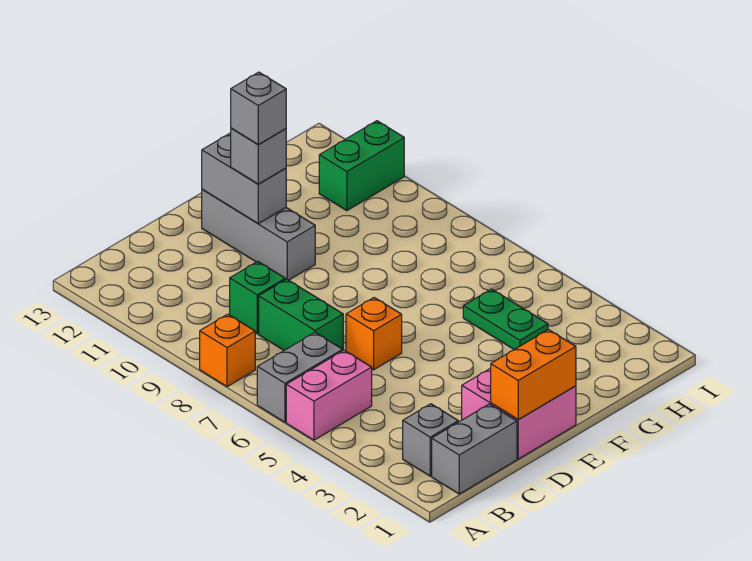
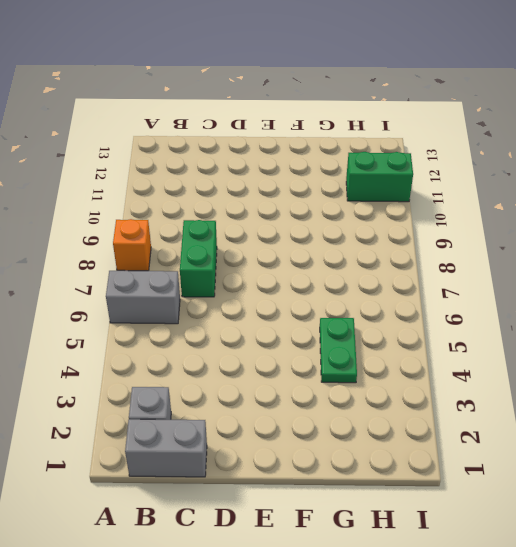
none -> pink brick A5:B5 level 1
none -> green brick C9 level 1
none -> pink brick D1:E2 level 1

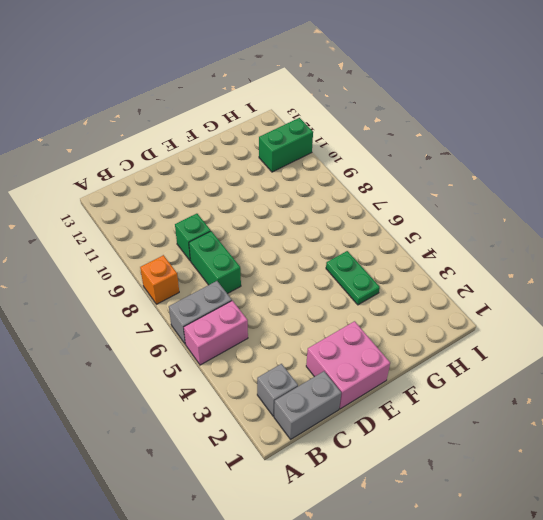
none -> orange brick D6 level 1
none -> grey brick E10:E12 level 1
none -> orange brick D1:E1 level 2

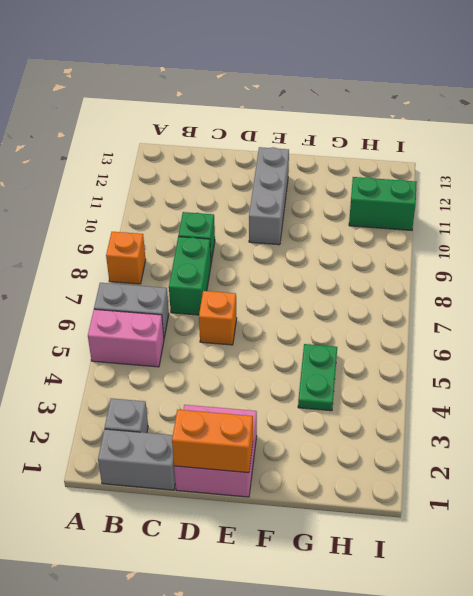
none -> grey brick E11:E12 level 2
none -> grey brick E11 level 3
none -> grey brick E11 level 4

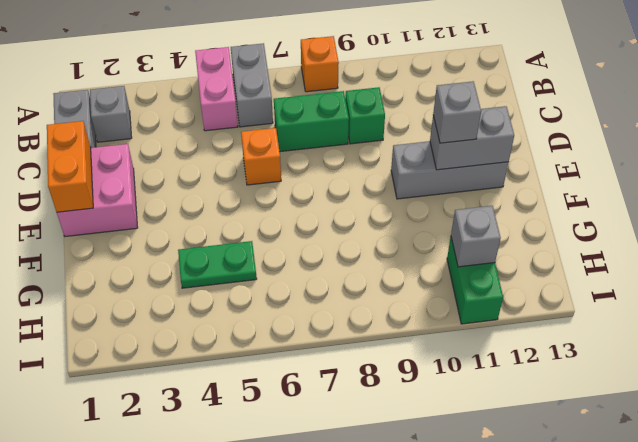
grey brick H11 level 2 -> grey brick E11 level 4

